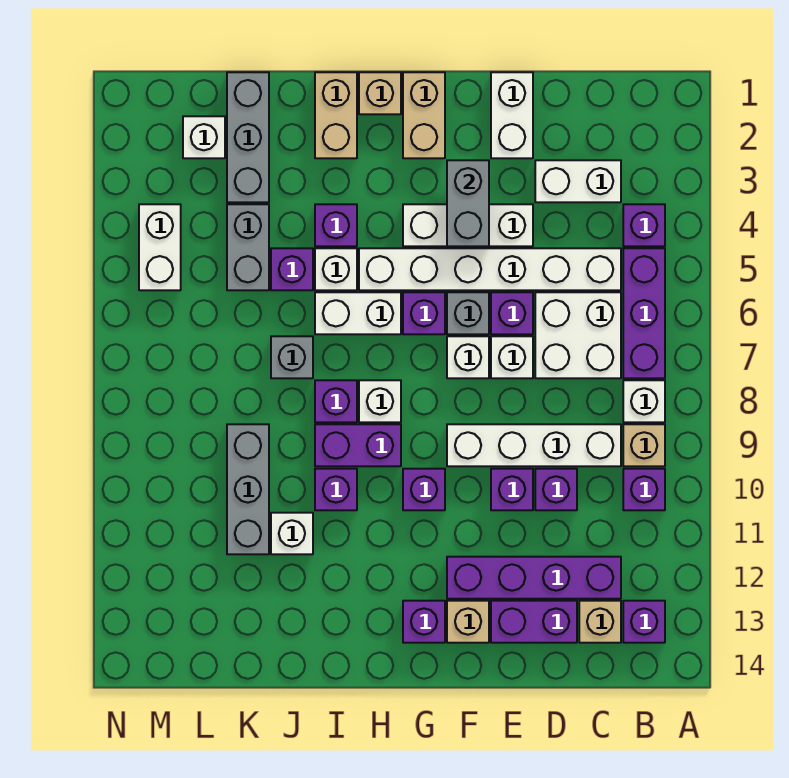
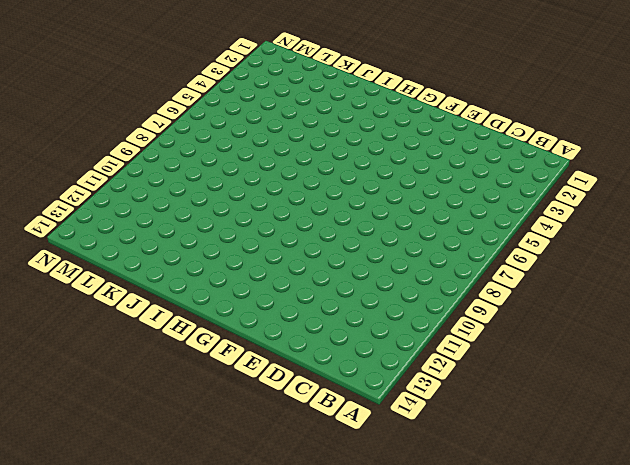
none -> purple brick B4 level 1
none -> purple brick B5:B7 level 1
none -> white brick B8 level 1
none -> tan brick B9 level 1

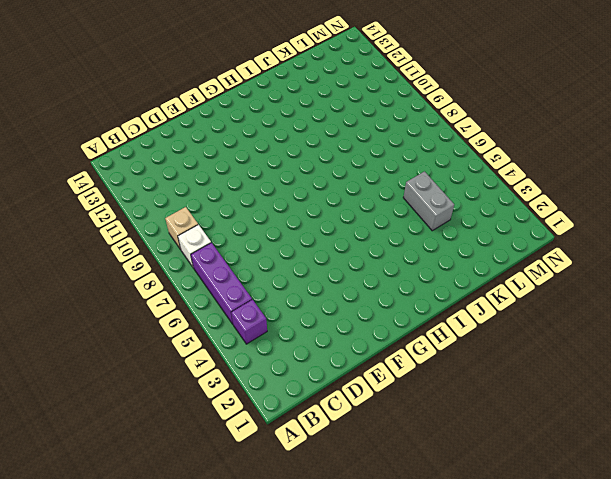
none -> purple brick B10 level 1
none -> purple brick B13 level 1
none -> white brick C3:D3 level 1
none -> white brick C5:H5 level 1

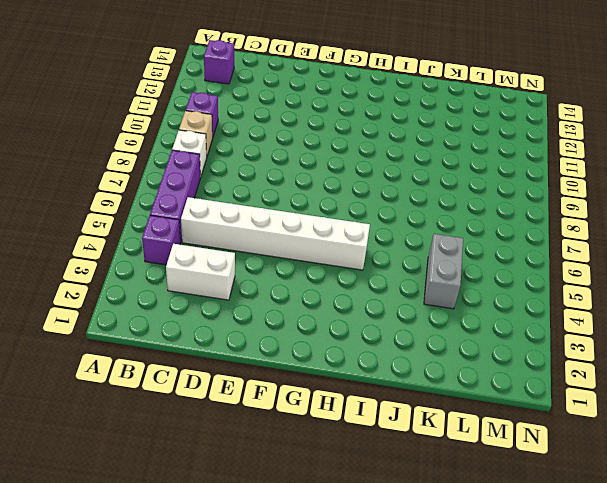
none -> white brick C6:D7 level 1
none -> white brick C9:F9 level 1
none -> purple brick C12:F12 level 1
none -> tan brick C13 level 1

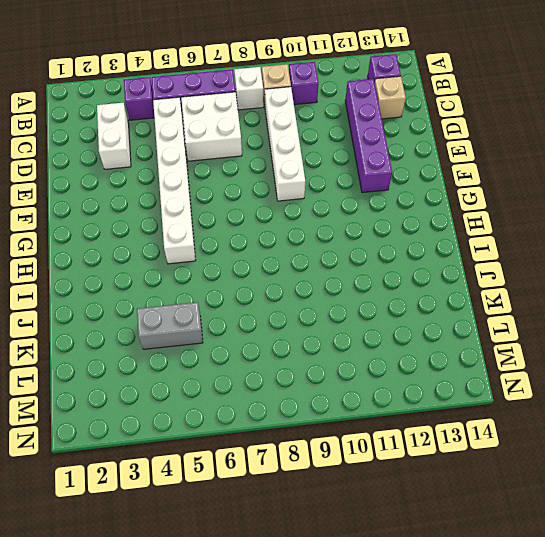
none -> purple brick D10 level 1
none -> purple brick D13:E13 level 1
none -> white brick E1:E2 level 1
none -> white brick E4:G4 level 1

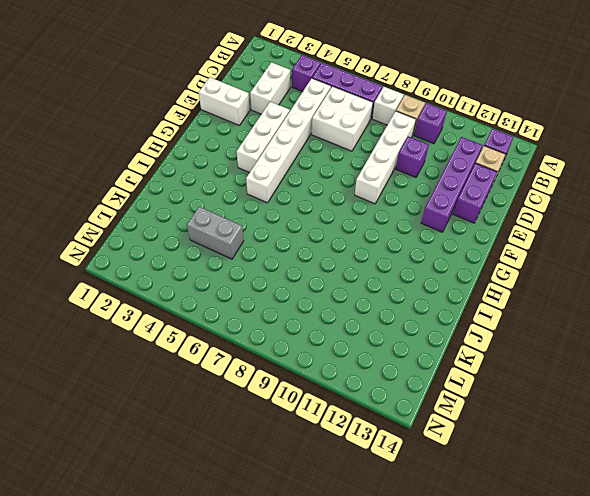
none -> purple brick E6 level 1
none -> white brick E7 level 1
none -> purple brick E10 level 1
none -> grey brick F6 level 1

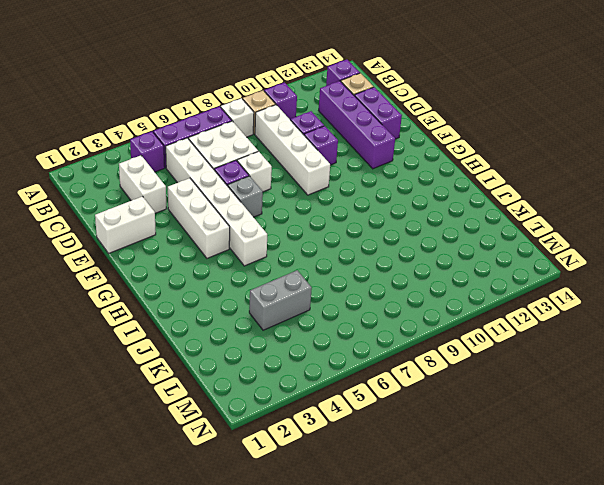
none -> white brick F7 level 1
none -> tan brick F13 level 1
none -> tan brick G1:G2 level 1
none -> purple brick G6 level 1

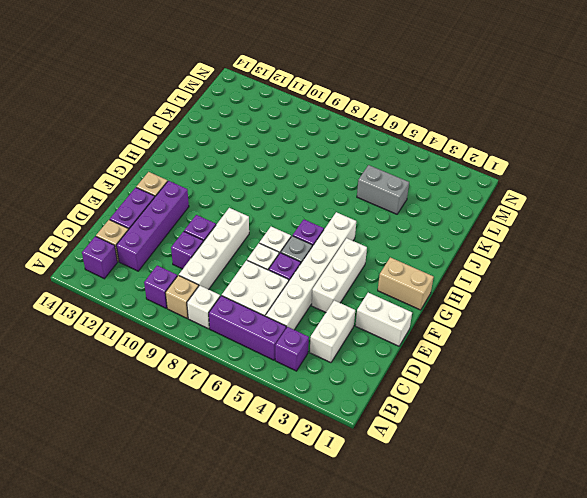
none -> purple brick G10 level 1
none -> purple brick G13 level 1
none -> tan brick H1 level 1
none -> white brick H6:I6 level 1

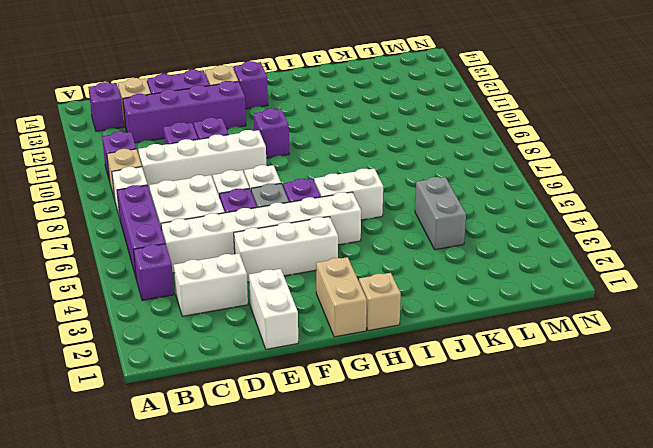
none -> white brick H8 level 1
none -> purple brick H9:I9 level 1
none -> tan brick I1:I2 level 1
none -> purple brick I4 level 1

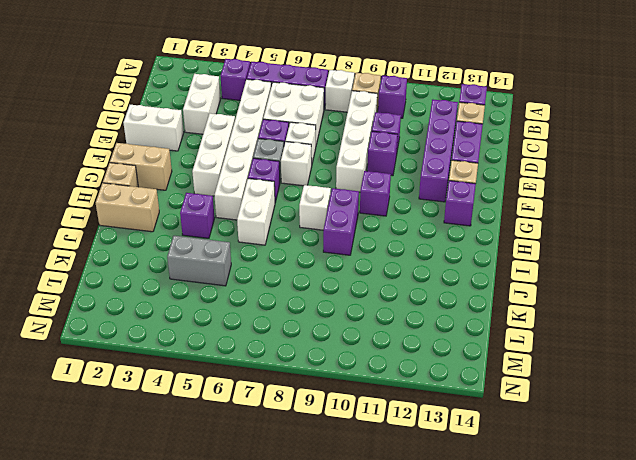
none -> white brick I5 level 1
none -> purple brick I8 level 1
none -> purple brick I10 level 1
none -> purple brick J5 level 1

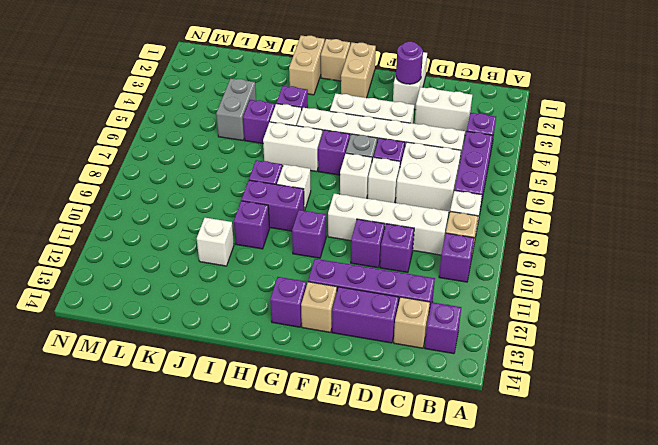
purple round brick E2 level 2 -> none
none -> grey brick J7 level 1
none -> grey brick K1:K3 level 1
none -> grey brick K9:K11 level 1
none -> white brick L2 level 1

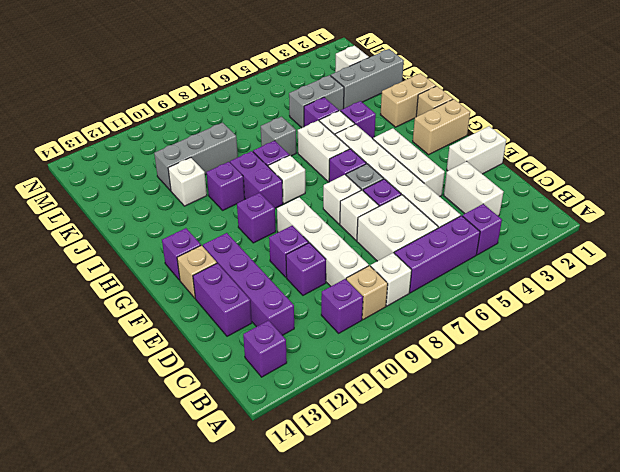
none -> tan brick C13 level 1
none -> white brick M4:M5 level 1
none -> grey brick F3:F4 level 2

